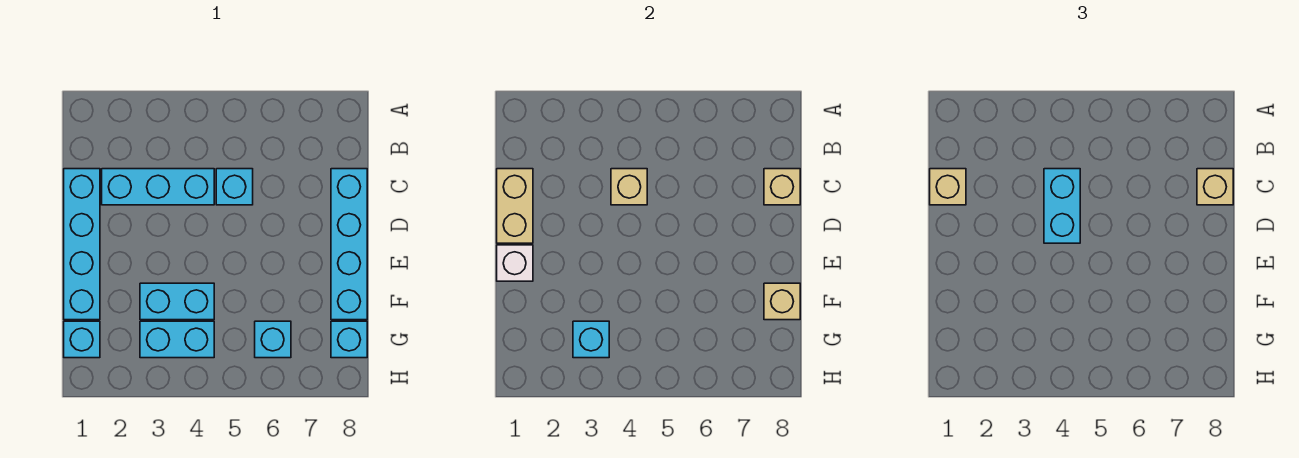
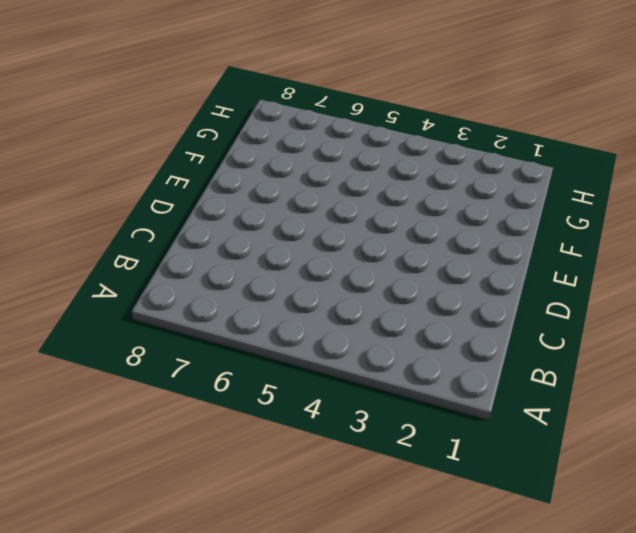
none -> cyan brick C1:F1 level 1
none -> cyan brick C2:C4 level 1
none -> cyan brick C5 level 1

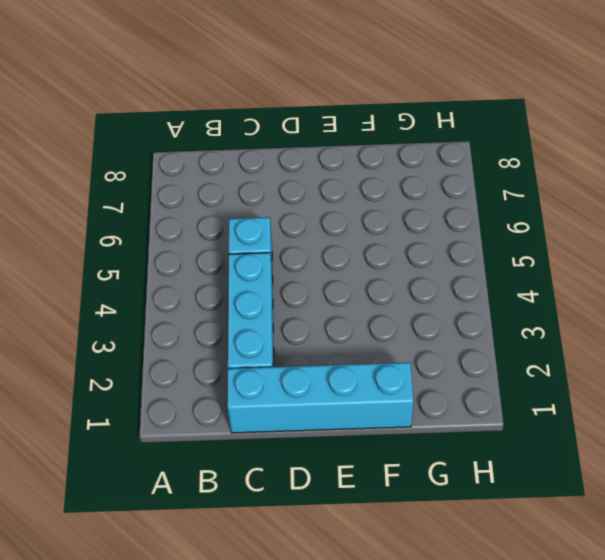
none -> cyan brick C8:F8 level 1
none -> cyan brick F3:F4 level 1
none -> cyan brick G1 level 1

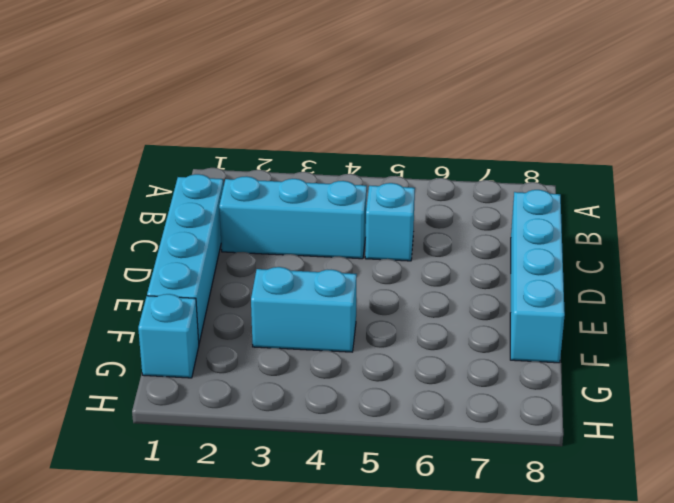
none -> cyan brick G3:G4 level 1
none -> cyan brick G6 level 1
none -> cyan brick G8 level 1

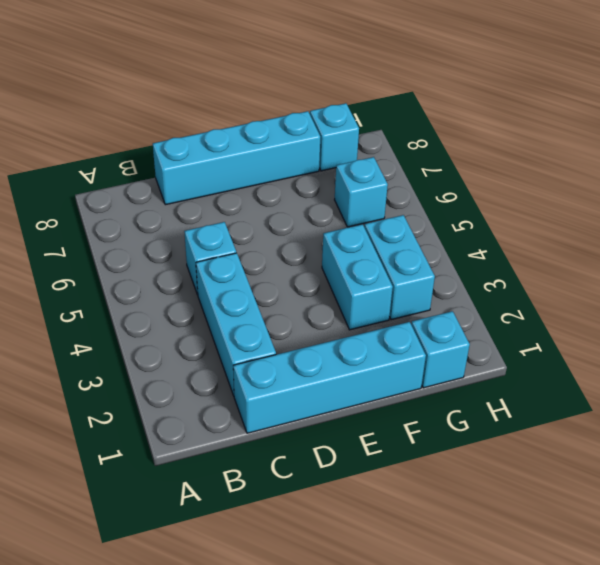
none -> tan brick C1:D1 level 2
none -> tan brick C4 level 2
none -> tan brick C8 level 2

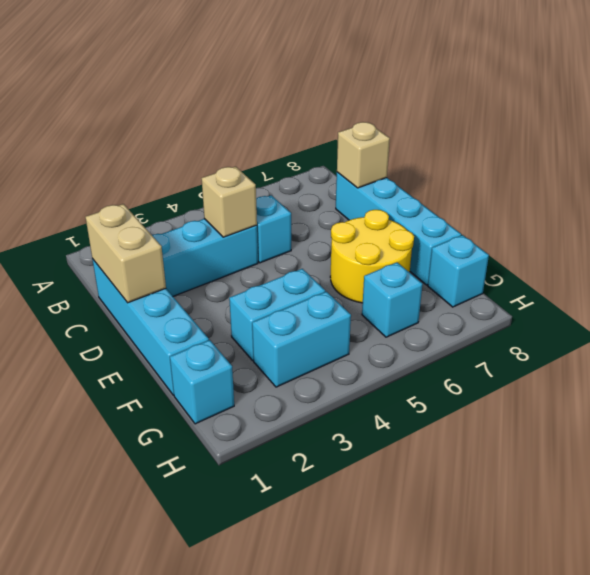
yellow round brick E6:F7 level 1 -> none
none -> white brick E1 level 2
none -> tan brick F8 level 2
none -> cyan brick G3 level 2

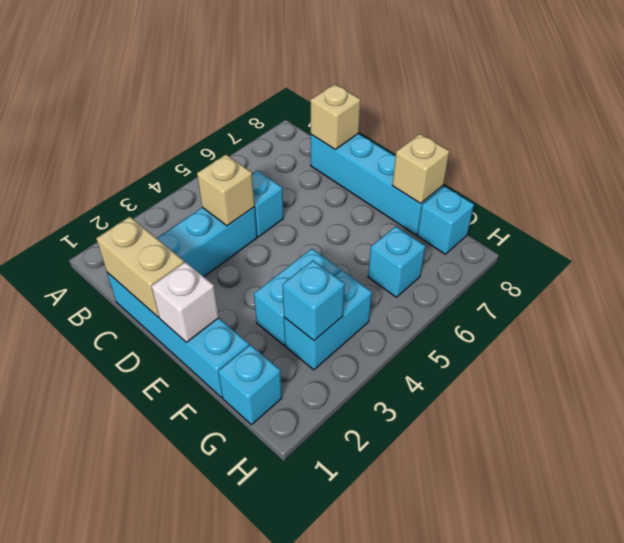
none -> tan brick C1 level 3
none -> cyan brick C4:D4 level 3
none -> tan brick C8 level 3

